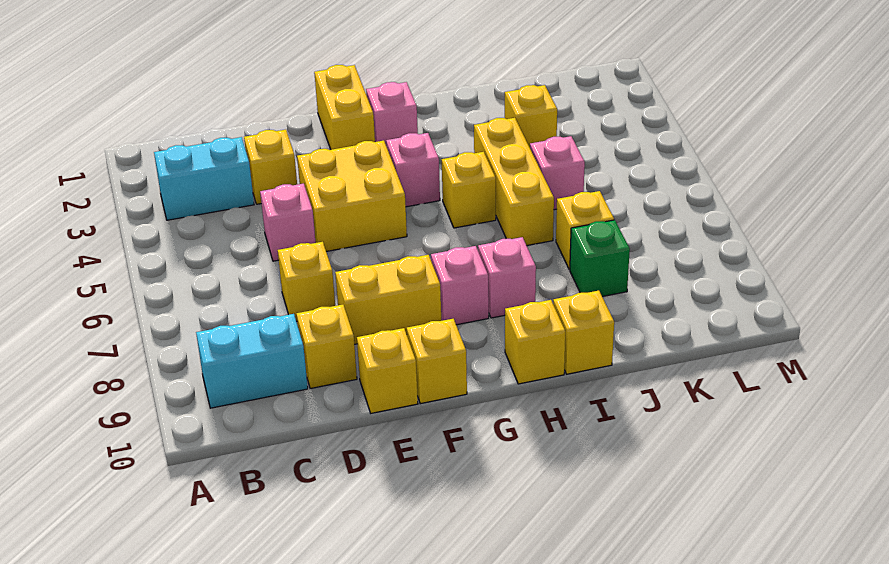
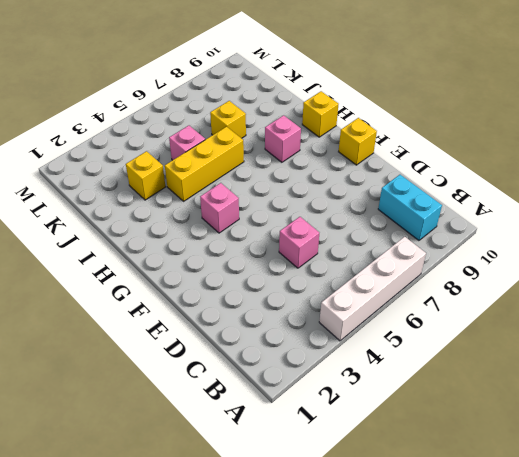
white brick A4:A7 level 1 -> none
none -> cyan brick B3:C3 level 1
none -> yellow brick D3 level 1
none -> yellow brick D7 level 1

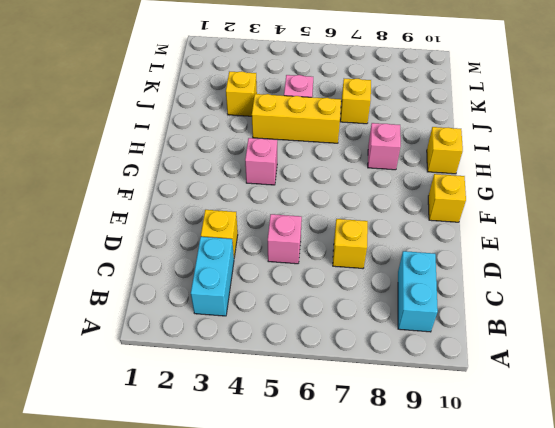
none -> yellow brick D9 level 1
none -> yellow brick E4:F5 level 1
none -> yellow brick E8:F8 level 1

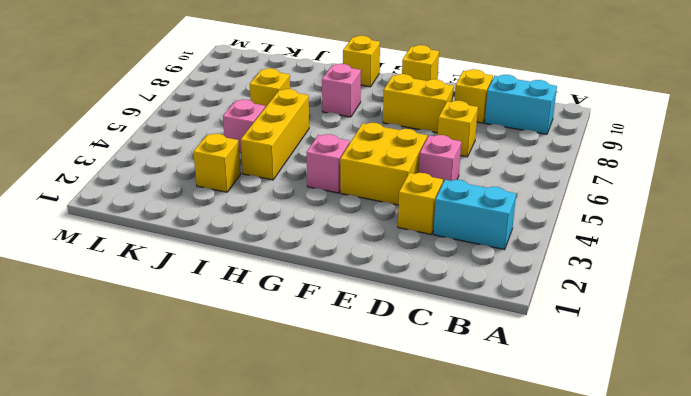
none -> yellow brick E10 level 1
none -> yellow brick F1:F2 level 1
none -> pink brick G2 level 1

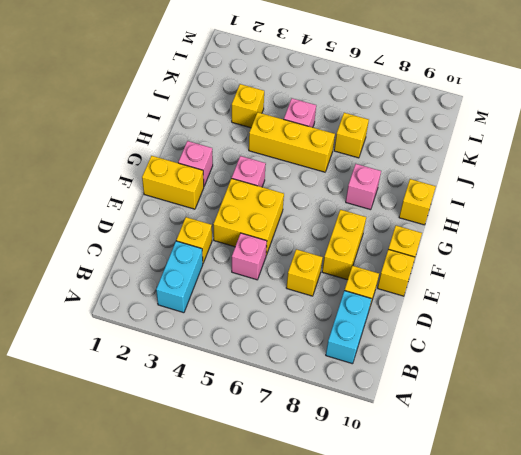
none -> pink brick G8 level 1
none -> yellow brick H5 level 1
none -> yellow brick I10 level 1

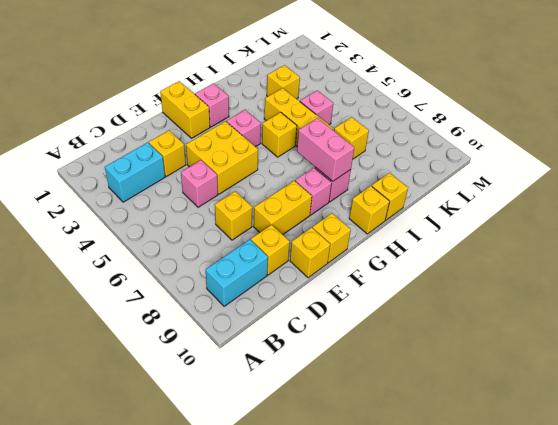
pink brick H7:H8 level 2 -> none
none -> green brick J8 level 1

